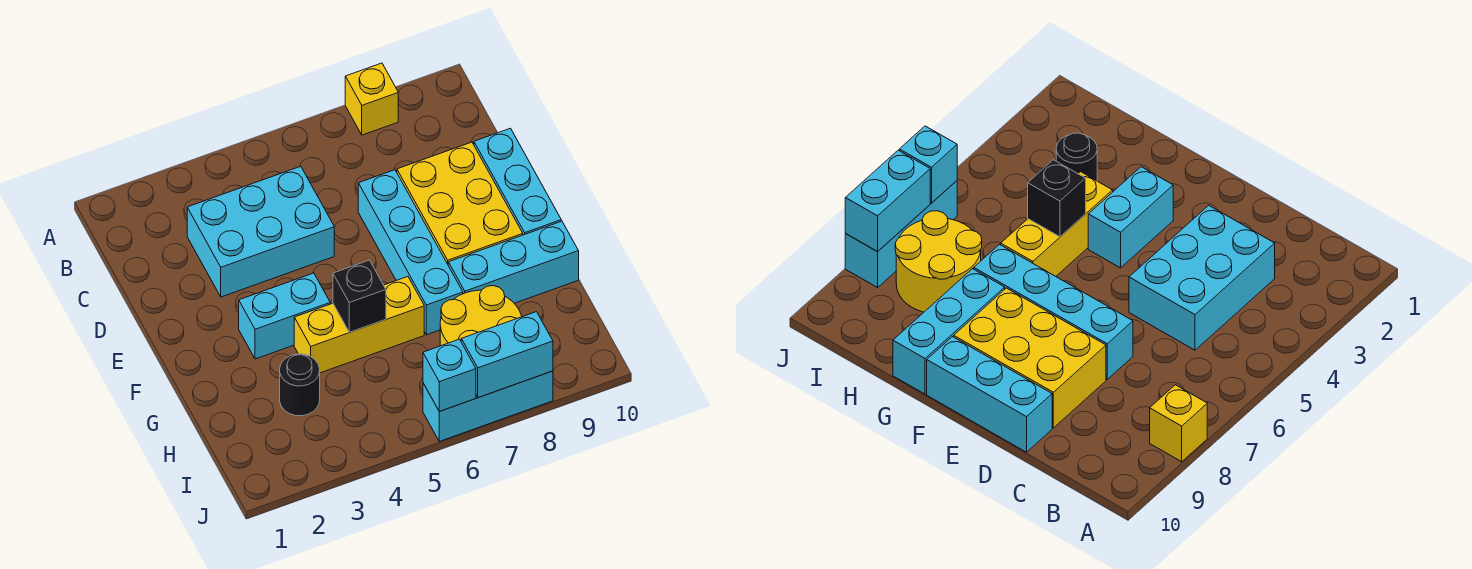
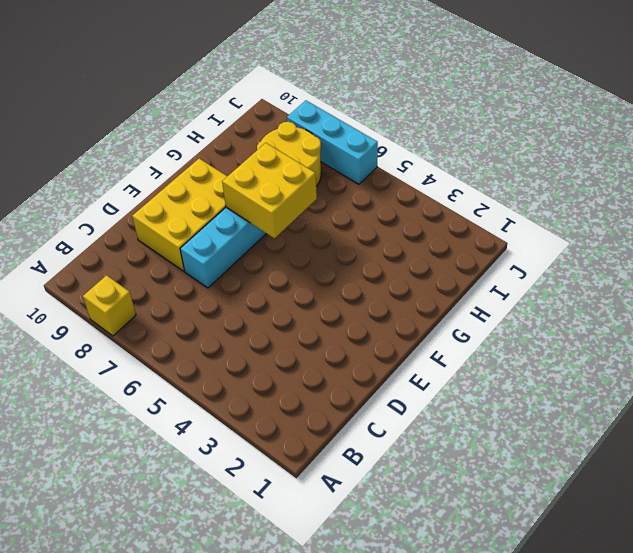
yellow brick F6:G7 level 2 -> none
none -> cyan brick C3:D5 level 1
none -> cyan brick D10:F10 level 1
none -> cyan brick F3:F4 level 1

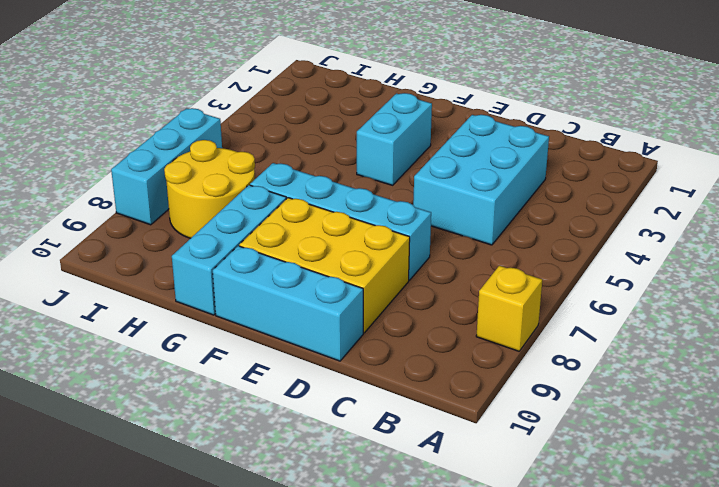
none -> yellow brick G4:G6 level 1
none -> black round brick H3 level 1
none -> black brick G5 level 2

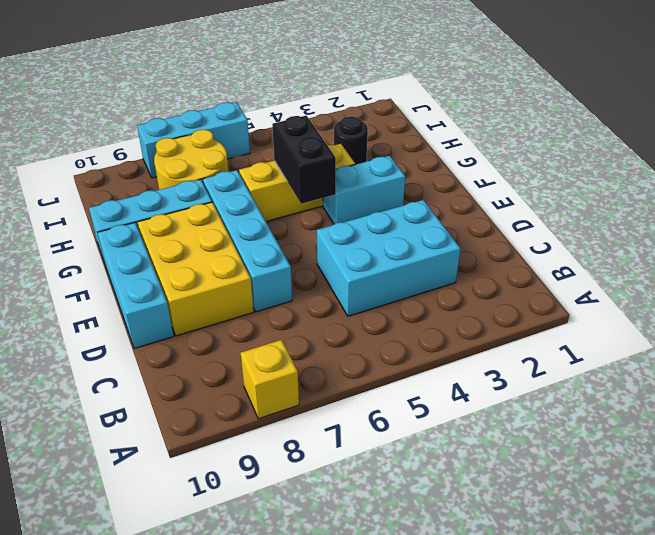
black brick F5:G5 level 2 -> black brick G5 level 2
none -> cyan brick J6 level 2
none -> cyan brick J7:J8 level 2

